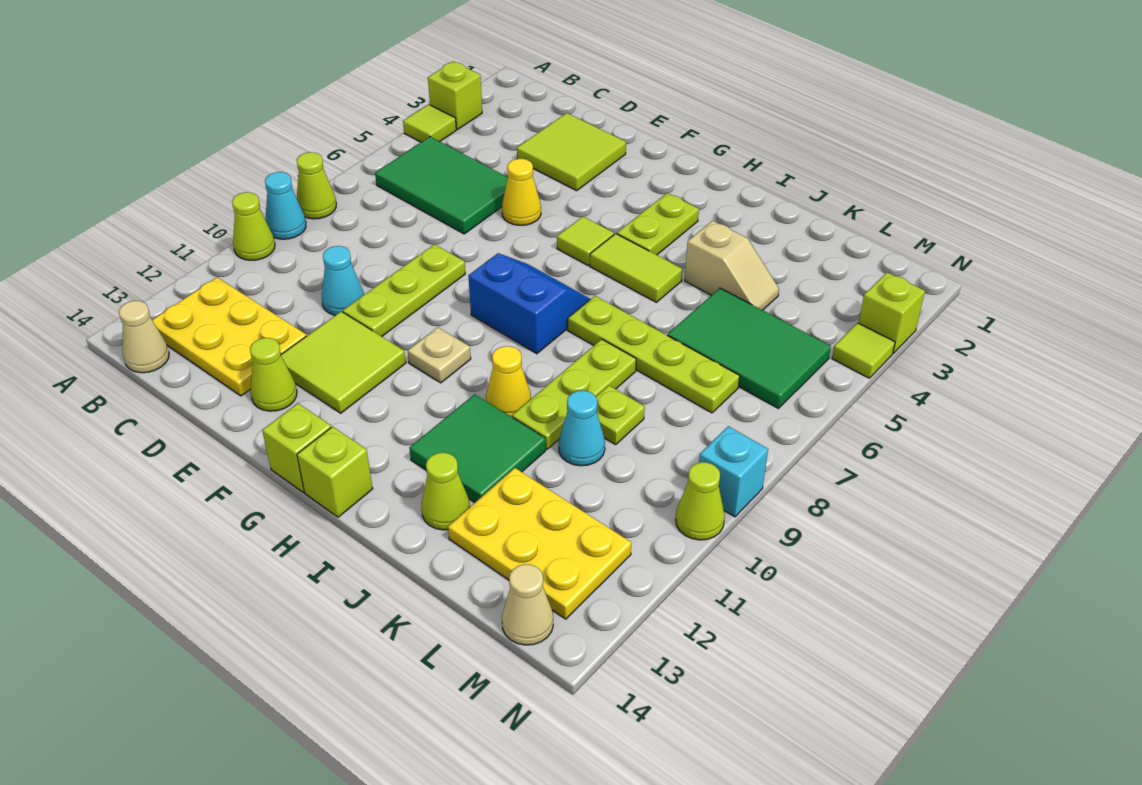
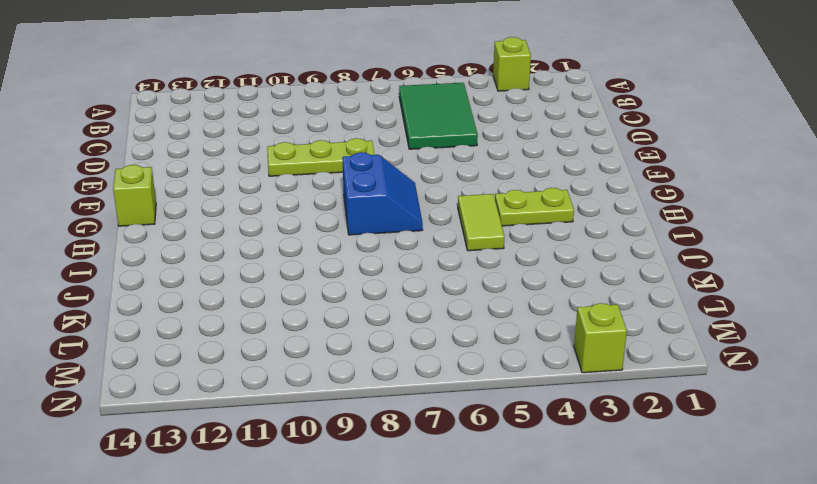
none -> lime tile A4 level 1
none -> lime cone A8 level 1
none -> cyan cone A9 level 1
none -> lime cone A10 level 1

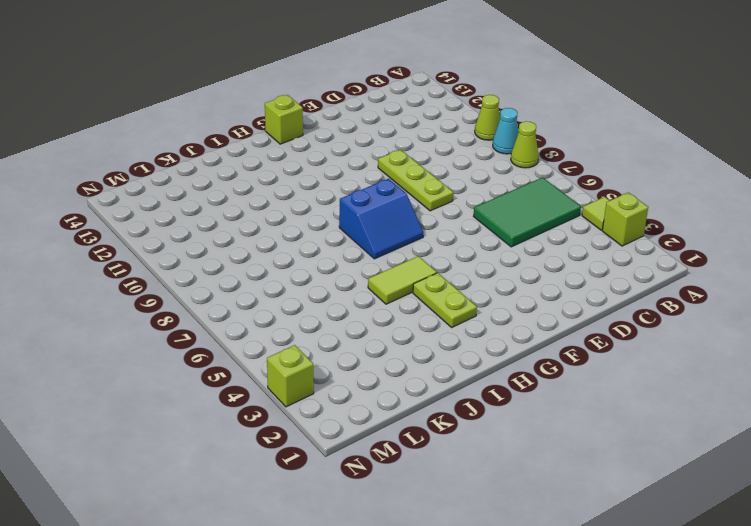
none -> yellow plate B12:D13 level 1
none -> tan cone B14 level 1
none -> lime tile D2:E3 level 1
none -> cyan cone D10 level 1

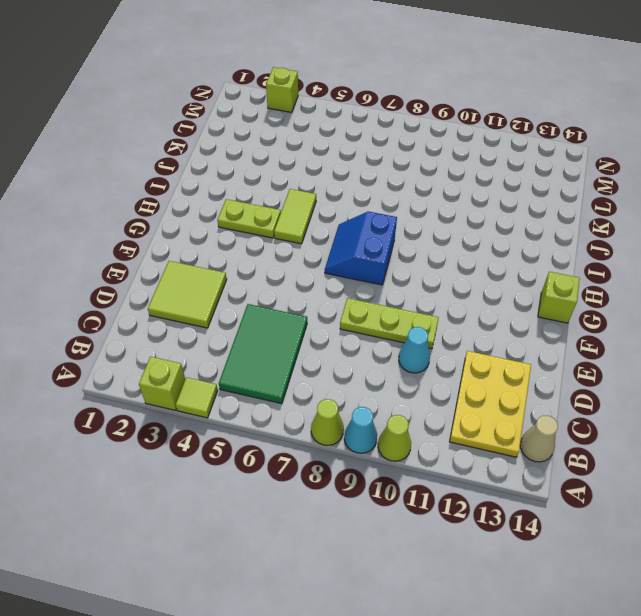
none -> yellow cone E5 level 1
none -> lime tile E11:F12 level 1
none -> lime cone E13 level 1
none -> lime tile G5 level 1

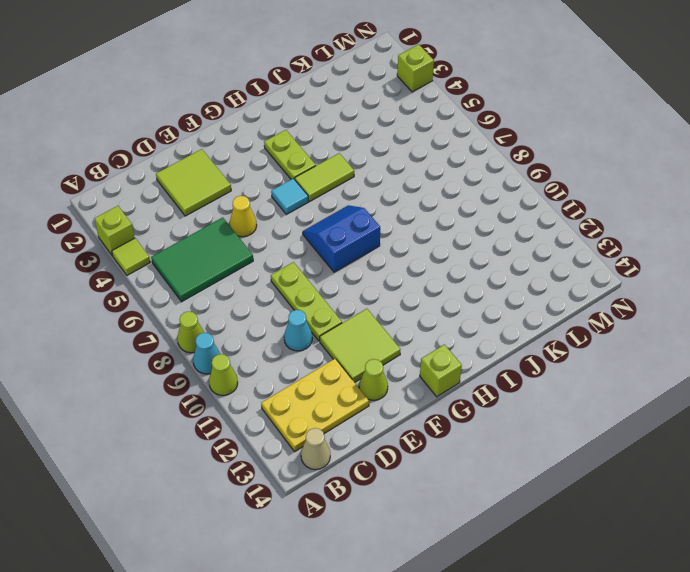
cyan tile G5 level 1 -> lime tile G5 level 1
none -> tan plate G10 level 1
none -> lime brick H14 level 1
none -> lime plate I7:L7 level 1
none -> yellow cone I10 level 1

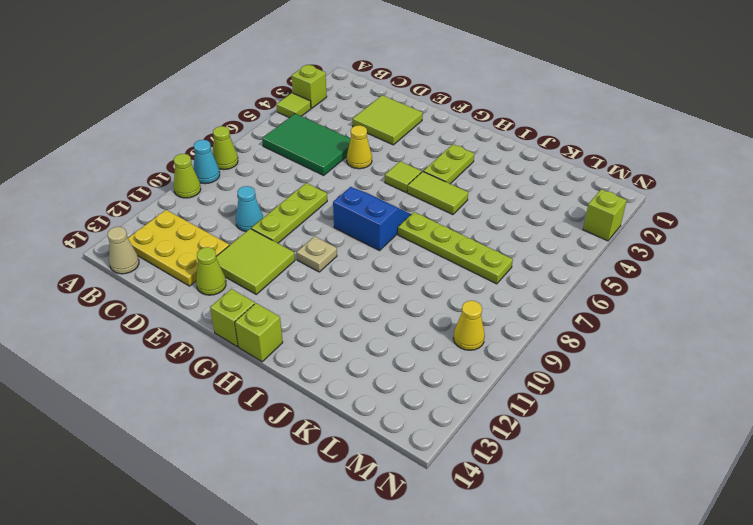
yellow cone M10 level 1 -> yellow cone I10 level 1
none -> green tile I11:J12 level 1
none -> tan slope J4:K4 level 1 top J
none -> lime plate J8:J10 level 1
none -> lime cone J13 level 1

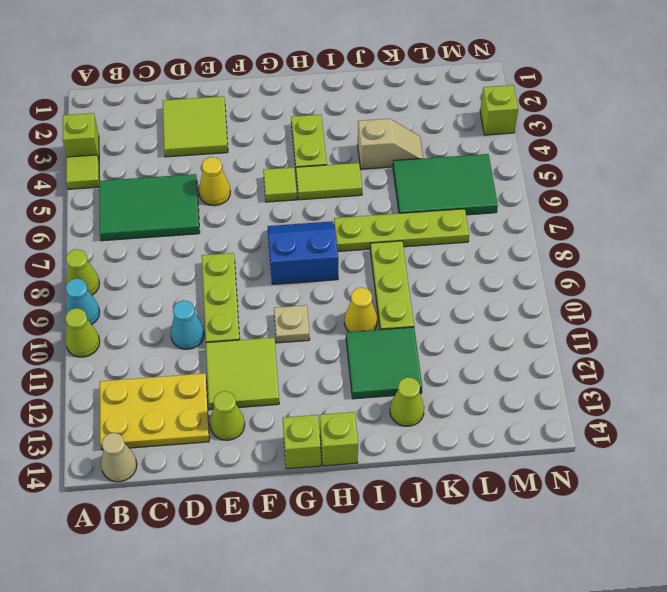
none -> lime plate K9 level 1
none -> cyan cone K10 level 1
none -> yellow plate K12:M13 level 1
none -> tan cone M14 level 1

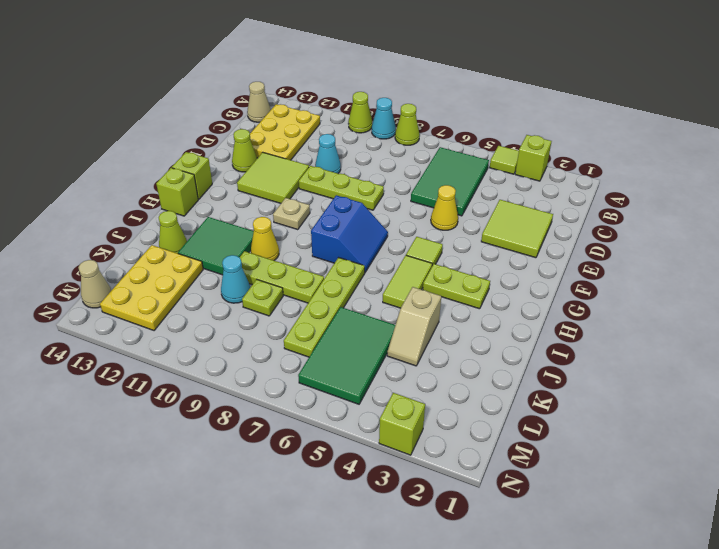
none -> lime tile N4 level 1
none -> cyan brick N9 level 1
none -> lime cone N10 level 1

